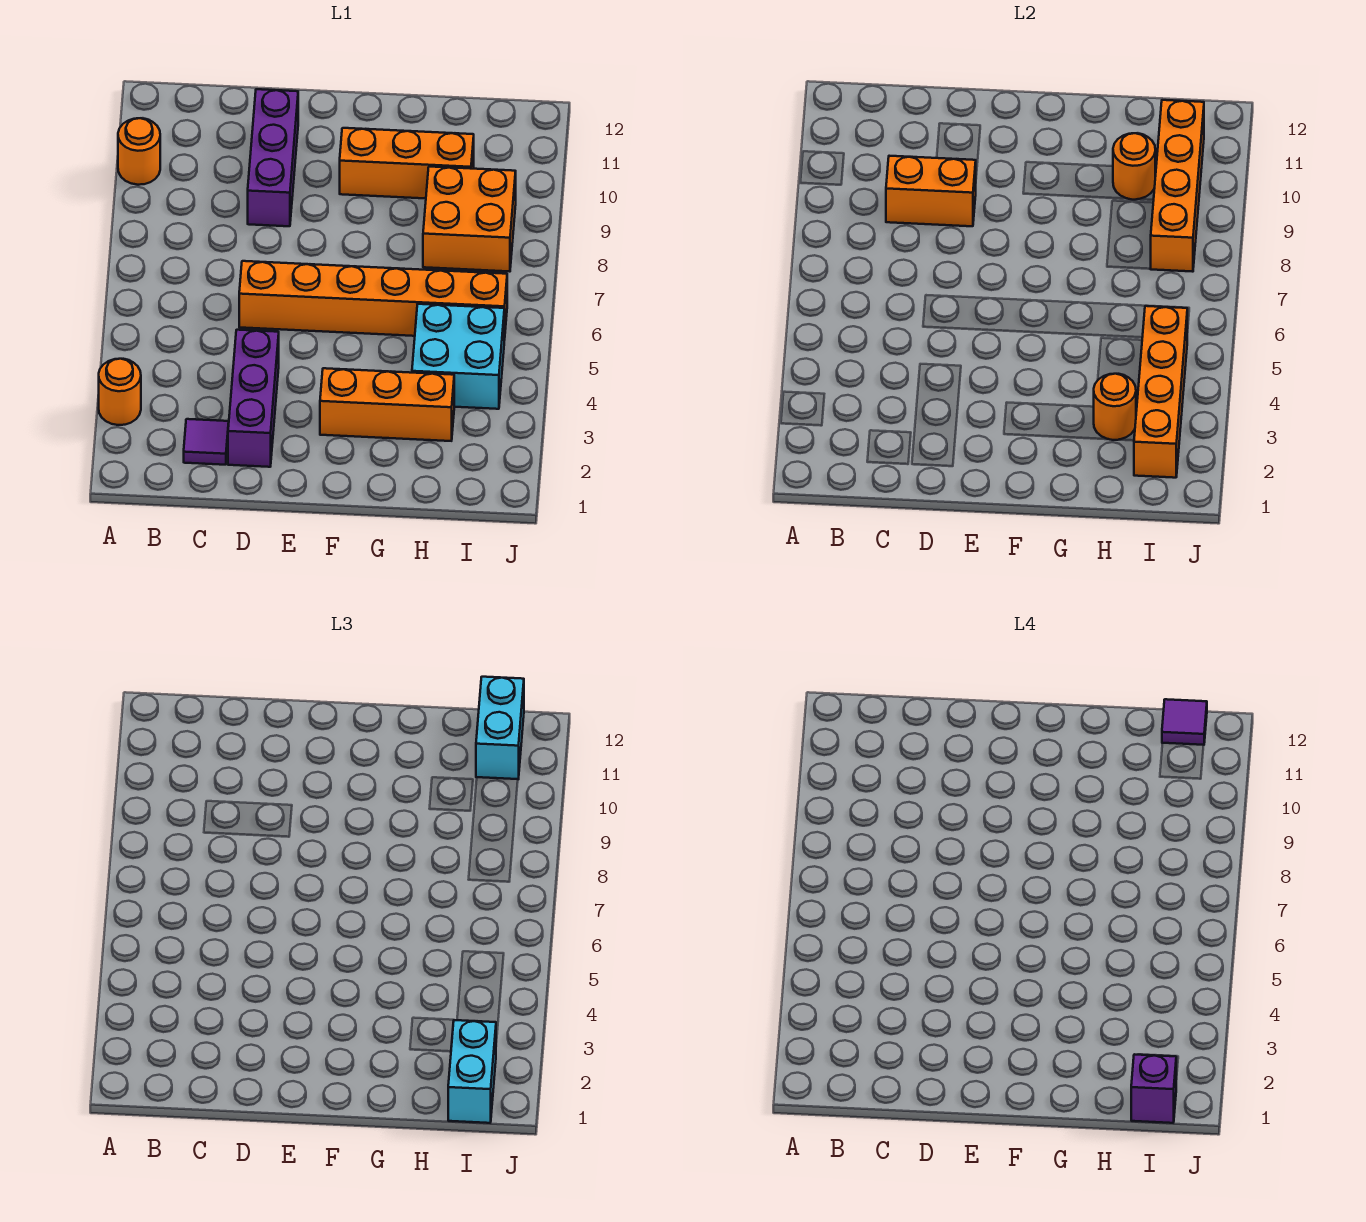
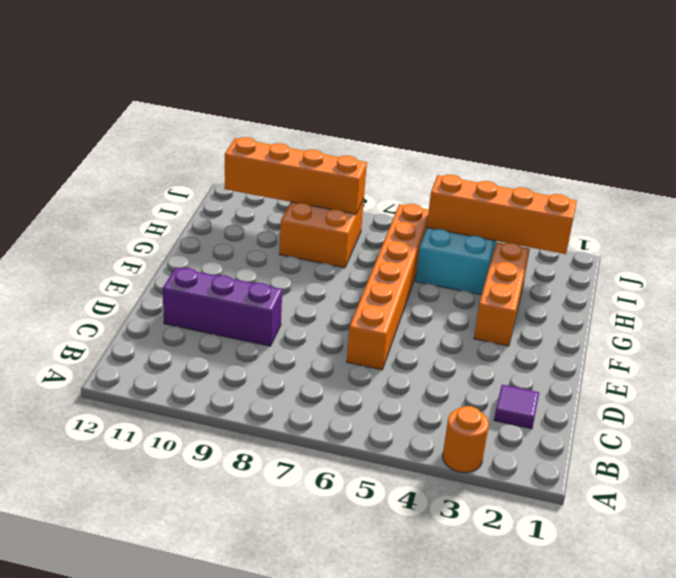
none -> orange round brick A10 level 1
none -> purple brick D2:D4 level 1
none -> orange brick F10:H10 level 1

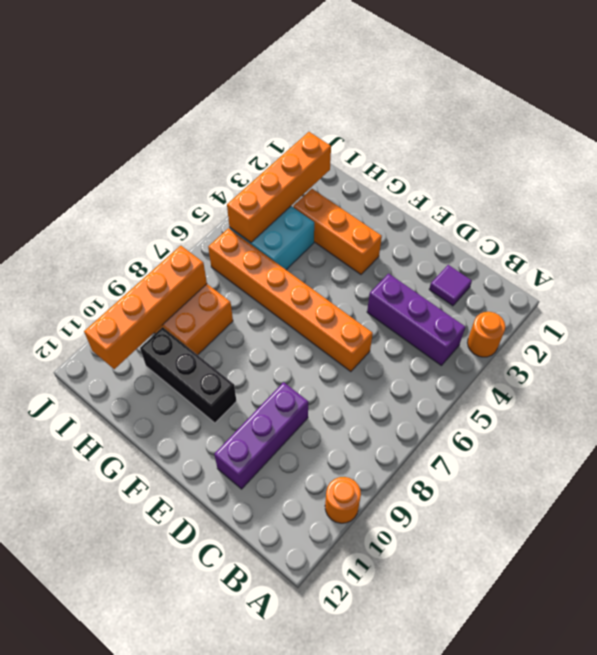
purple brick B4:D4 level 1 -> purple brick D2:D4 level 1
black brick F10:H10 level 1 -> orange brick F10:H10 level 1
none -> orange brick C9:D9 level 2
none -> orange round brick H3 level 2
none -> orange round brick H10 level 2

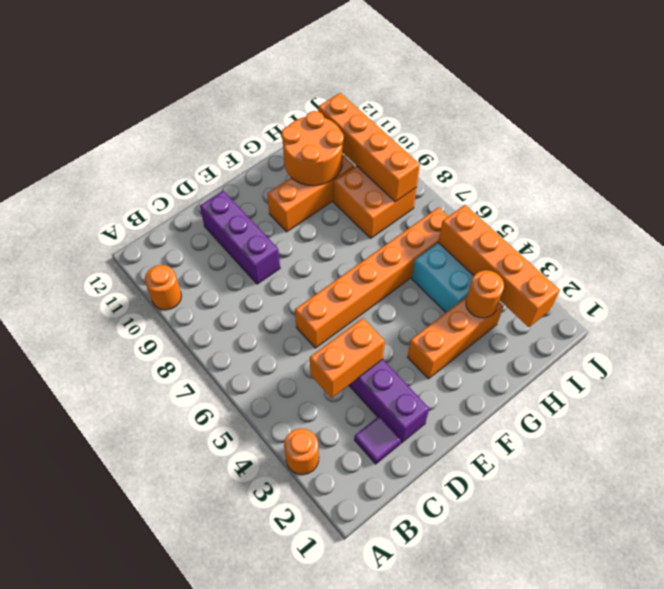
orange brick C4:D4 level 2 -> orange brick C9:D9 level 2
orange round brick G10:H11 level 2 -> orange round brick H10 level 2
none -> cyan brick I1:I2 level 3
none -> cyan brick I11:I12 level 3
none -> purple brick I1 level 4

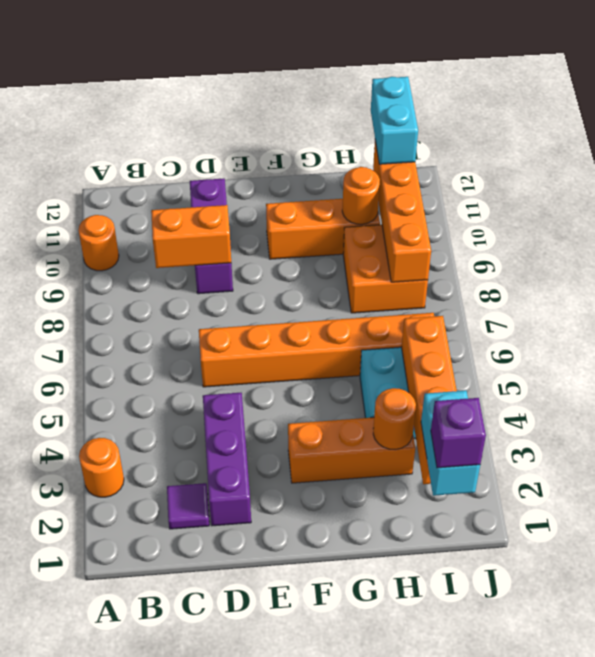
none -> purple tile I12 level 4

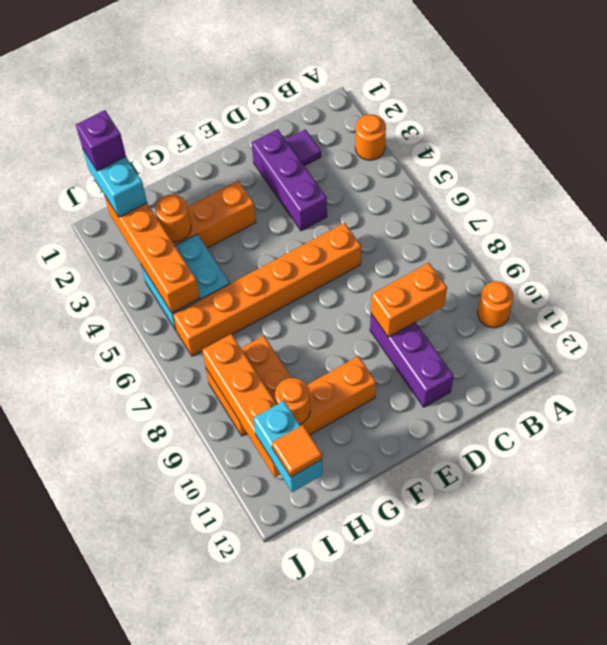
orange tile I12 level 4 -> purple tile I12 level 4

